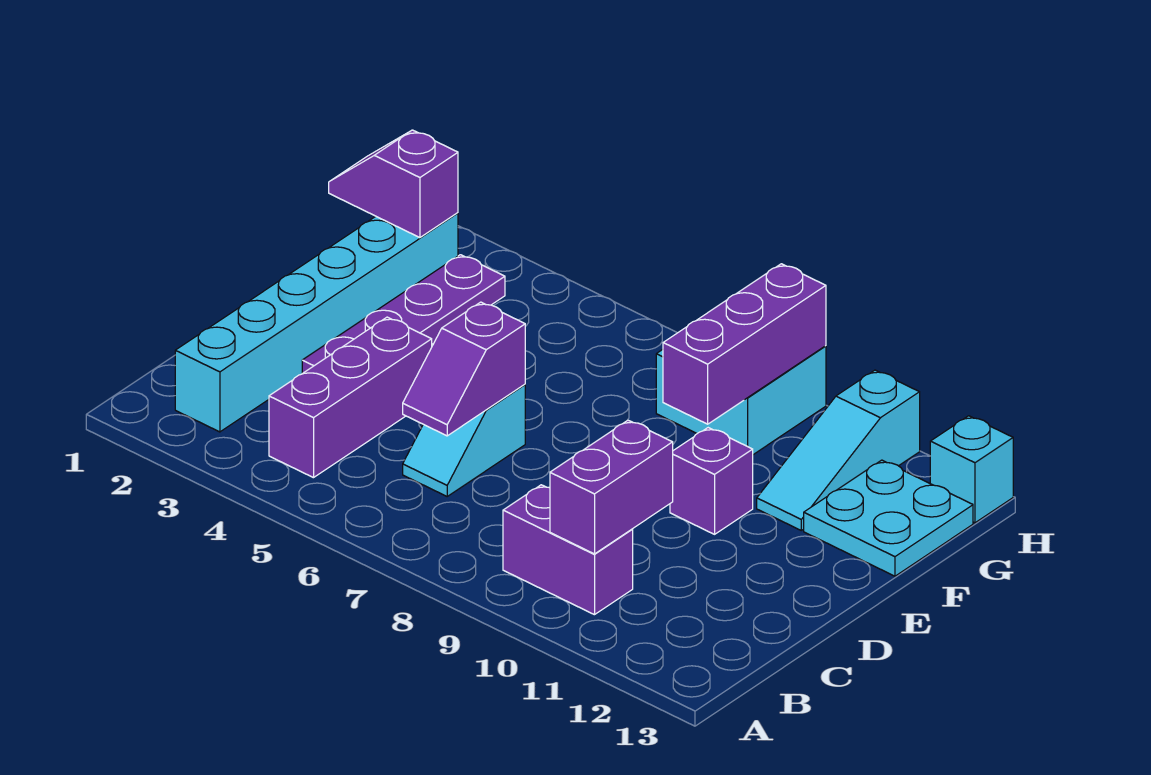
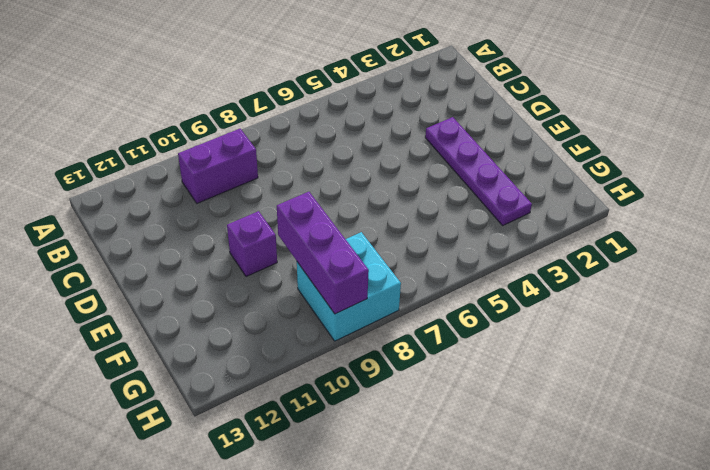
none -> cyan brick B2:G2 level 1
none -> purple brick B4:D4 level 1
none -> cyan slope C6:D6 level 1 top D

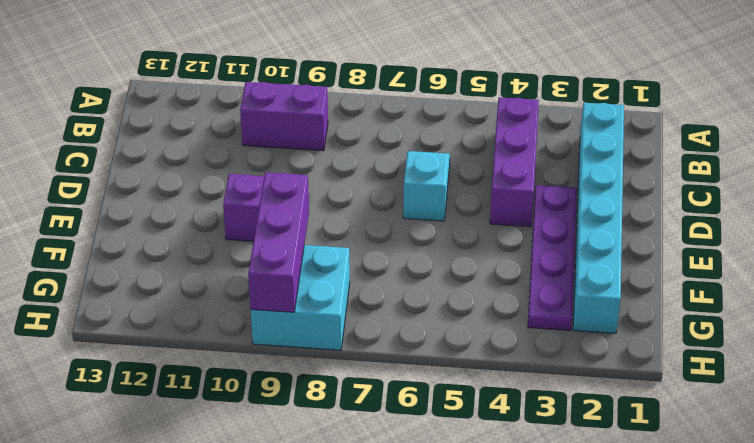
none -> cyan slope F11:H11 level 1 top H
none -> cyan plate F12:G13 level 1
none -> cyan brick H13 level 1

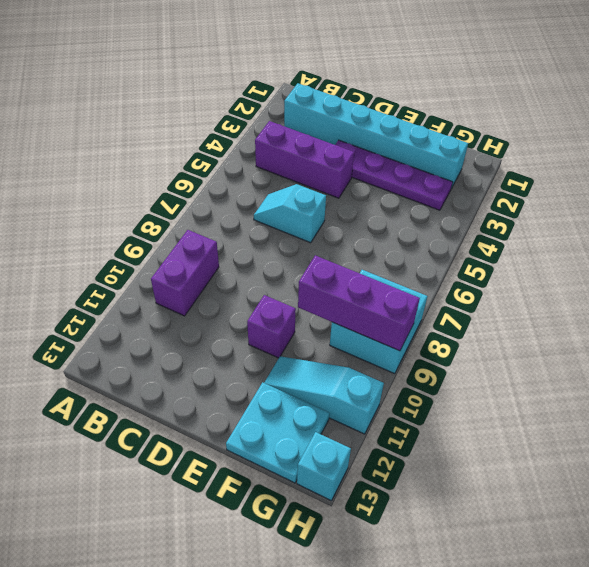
none -> purple brick B10:C10 level 2
none -> purple slope C6:D6 level 2 top D
none -> purple slope G1:G2 level 2 top 2

